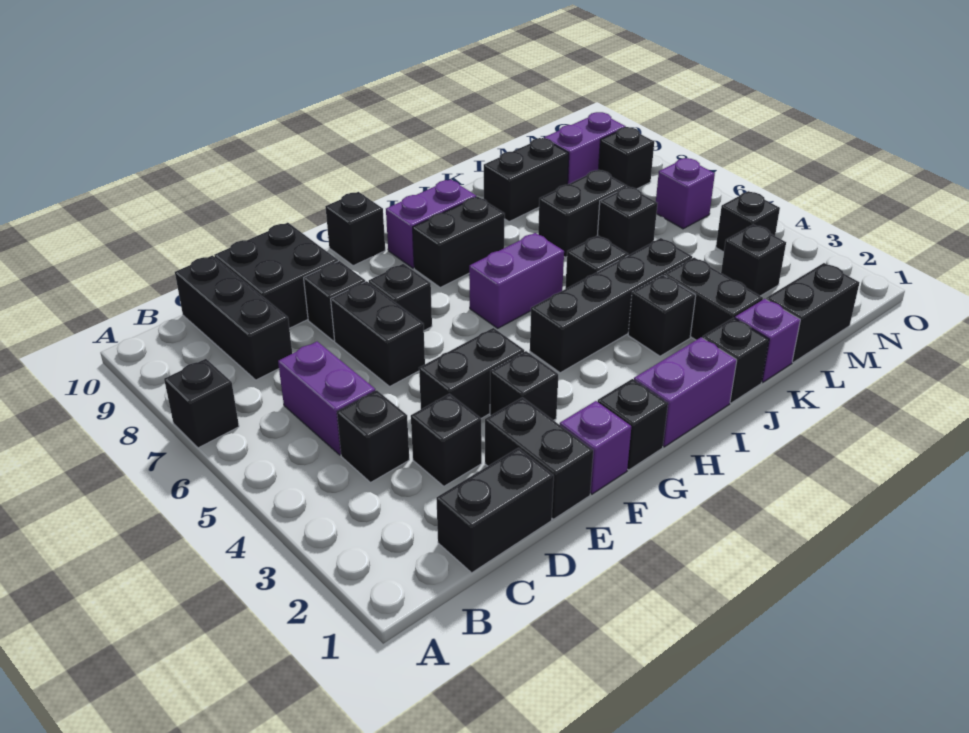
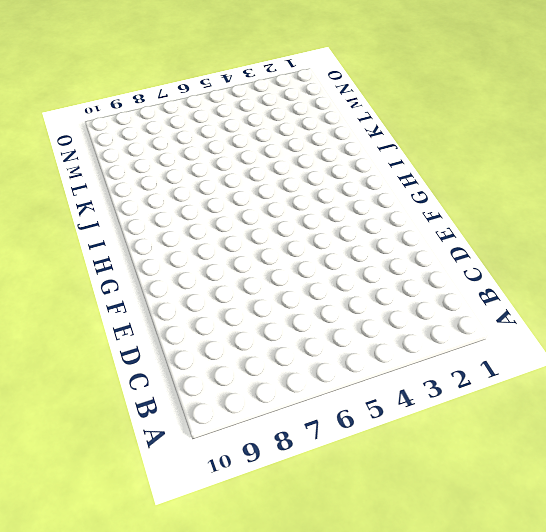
none -> black brick A7 level 1
none -> black brick C1:D1 level 1
none -> black brick C4 level 1
none -> purple brick C5:C6 level 1

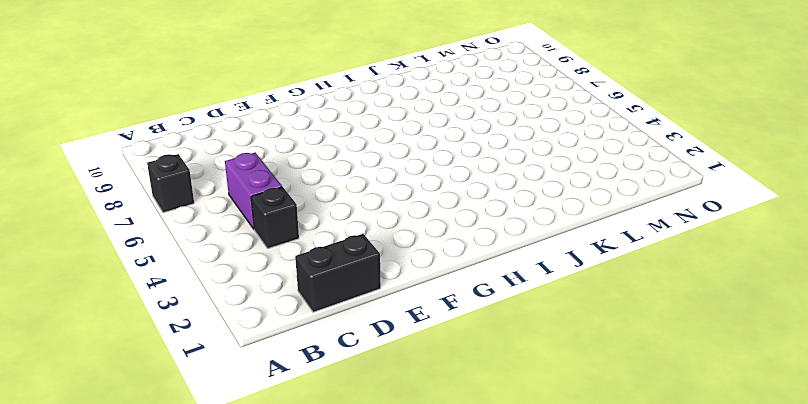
none -> black brick C8:C10 level 1
none -> black brick D3 level 1
none -> black brick D9:E10 level 1
none -> black brick E1:E2 level 1

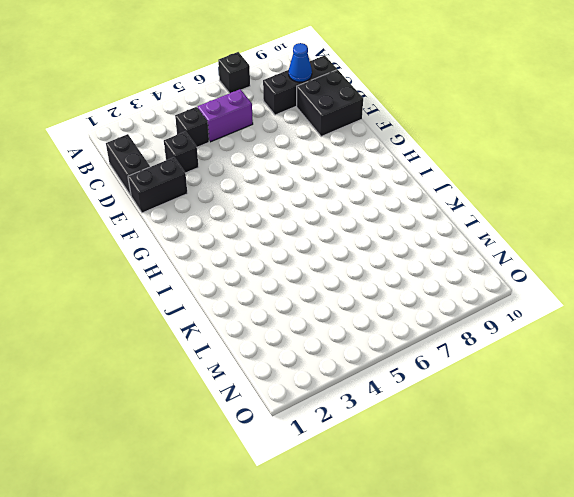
blue cone C9 level 2 -> none
none -> black brick E4:F4 level 1
none -> black brick E6:E7 level 1
none -> black brick E8 level 1
none -> purple brick F1 level 1

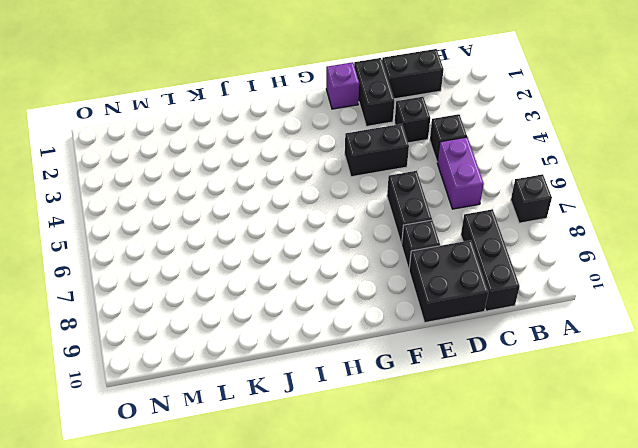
none -> black brick F3 level 1
none -> black brick F7 level 1
none -> black brick G1 level 1
none -> black brick G10 level 1

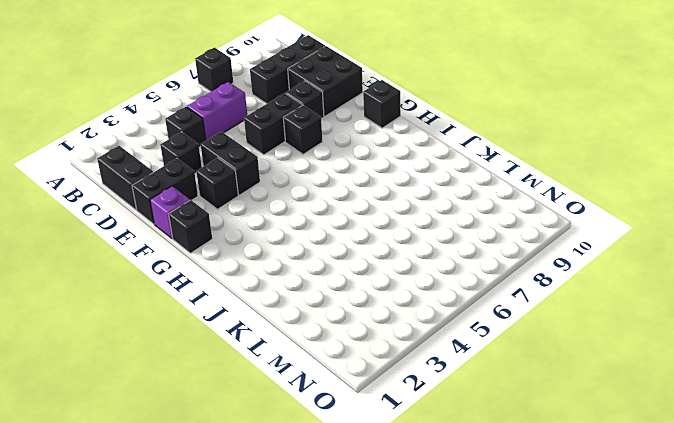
none -> purple brick H1:I1 level 1
none -> black brick H4:K4 level 1
none -> purple brick H6:I6 level 1
none -> black brick H8:I8 level 1

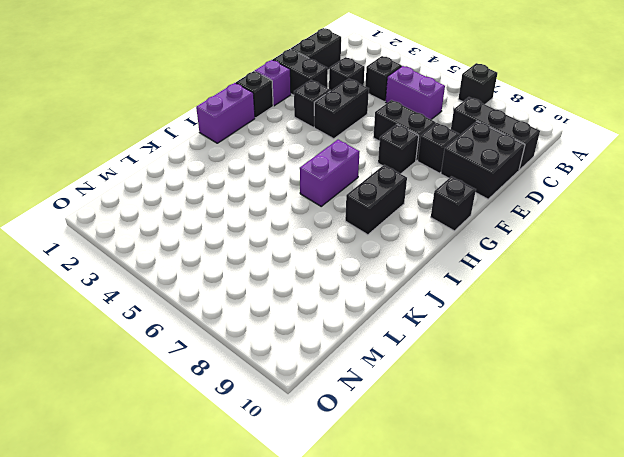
none -> black brick H4:K4 level 1
none -> purple brick H9:I9 level 1
none -> black brick J1 level 1
none -> black brick J3 level 1

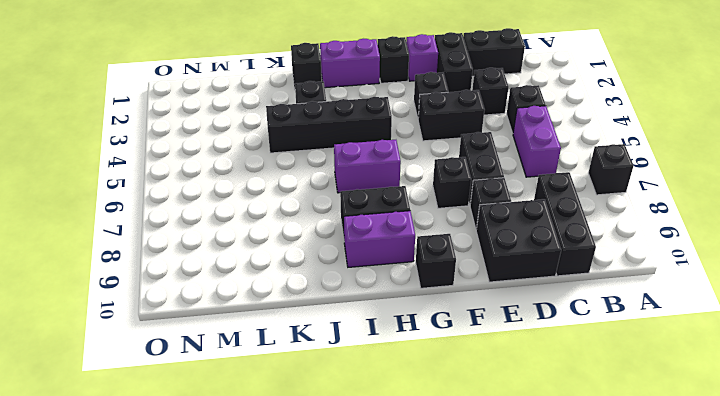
none -> black brick J5 level 1
none -> purple brick K1 level 1
none -> black brick K2:K3 level 1
none -> black brick K7:L7 level 1

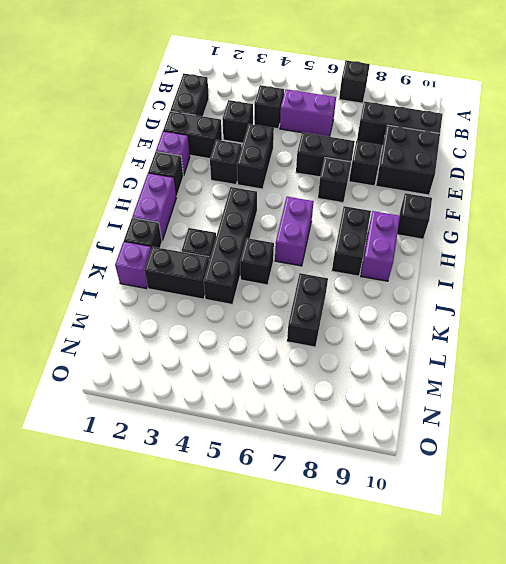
none -> black brick K9:L9 level 1
none -> black brick L1:M1 level 1
none -> black brick L6 level 1
none -> black brick M3 level 1

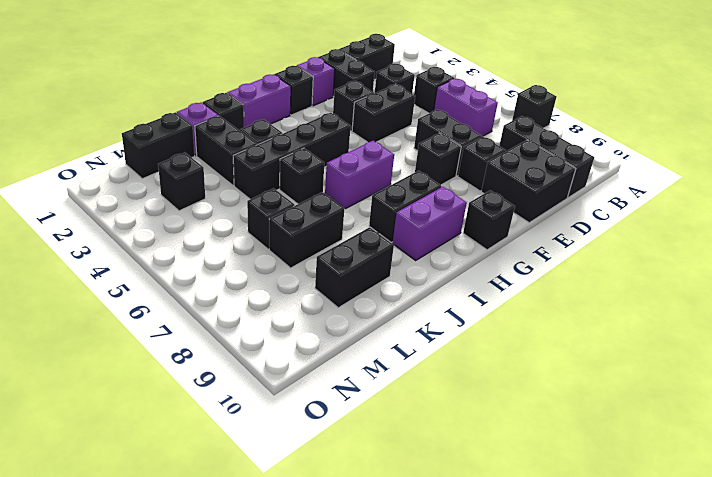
none -> purple brick M9:N9 level 1
none -> black brick N4 level 1
none -> purple brick N6 level 1
none -> black brick N8 level 1

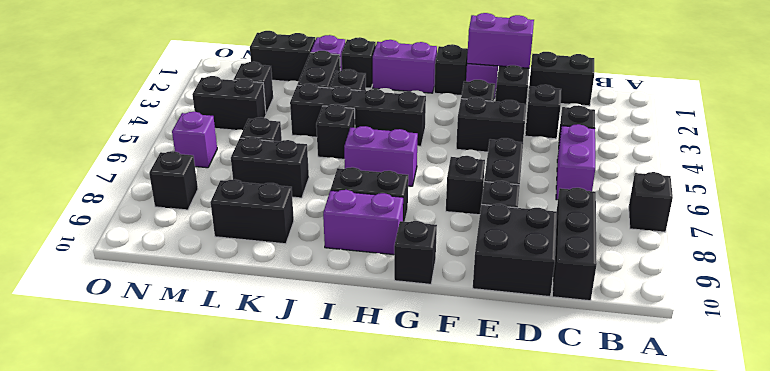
purple brick E1:F1 level 2 -> purple brick M9:N9 level 1
black brick M4:N4 level 1 -> black brick N4 level 1

